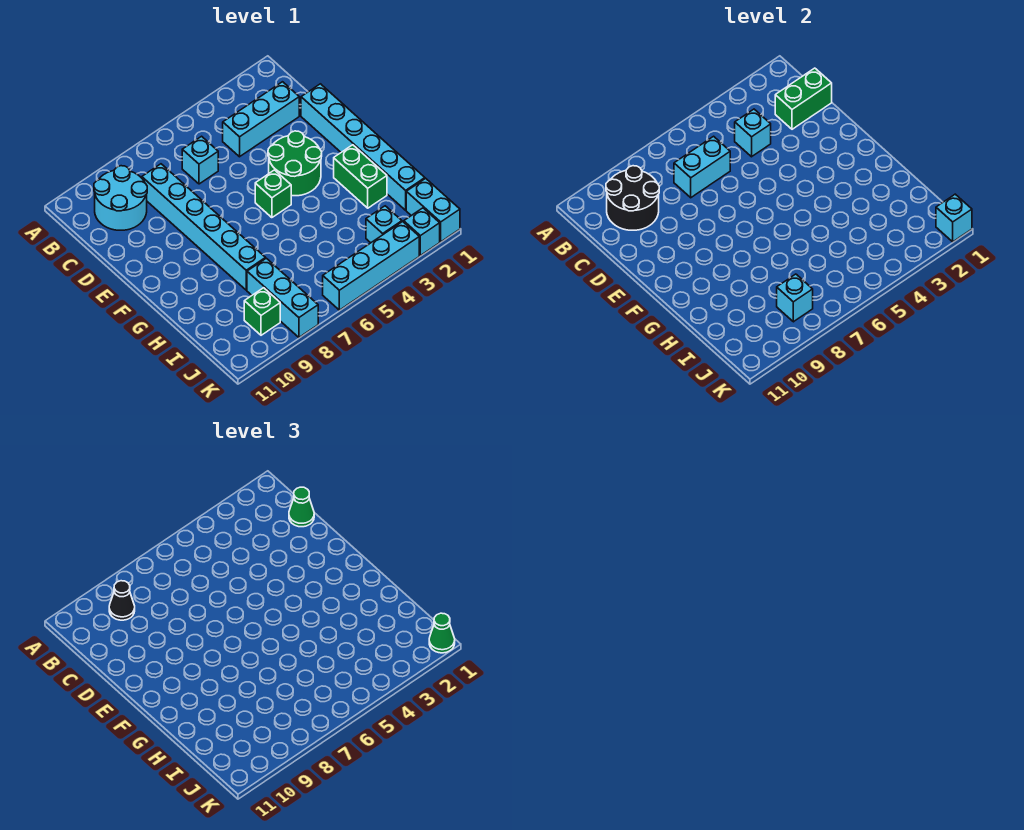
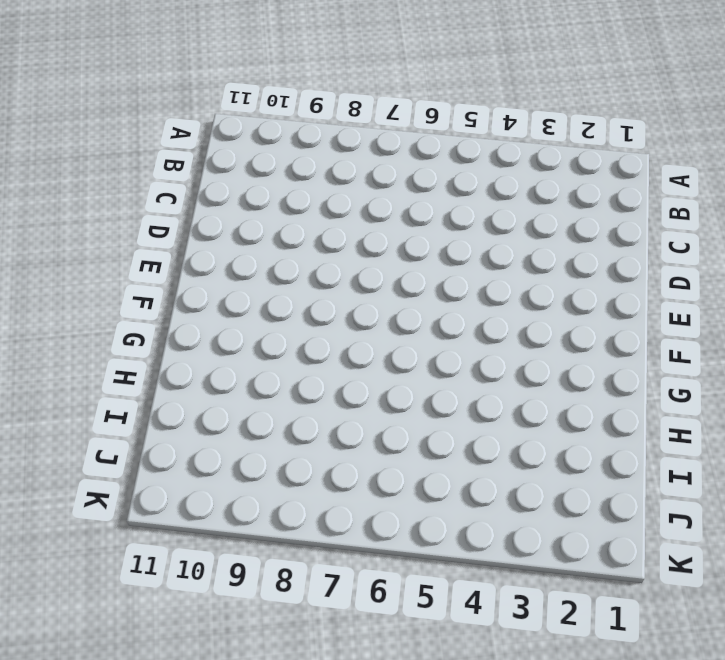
none -> cyan round brick B9:C10 level 1
none -> cyan brick C2:C4 level 1
none -> cyan brick C6 level 1

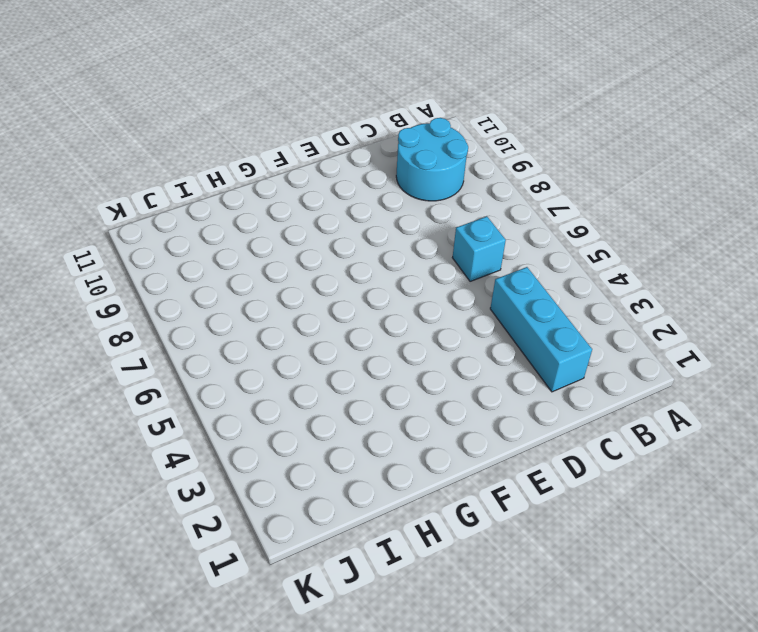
none -> cyan brick C8:H8 level 1
none -> cyan brick D1:I1 level 1
none -> green round brick E3:F4 level 1

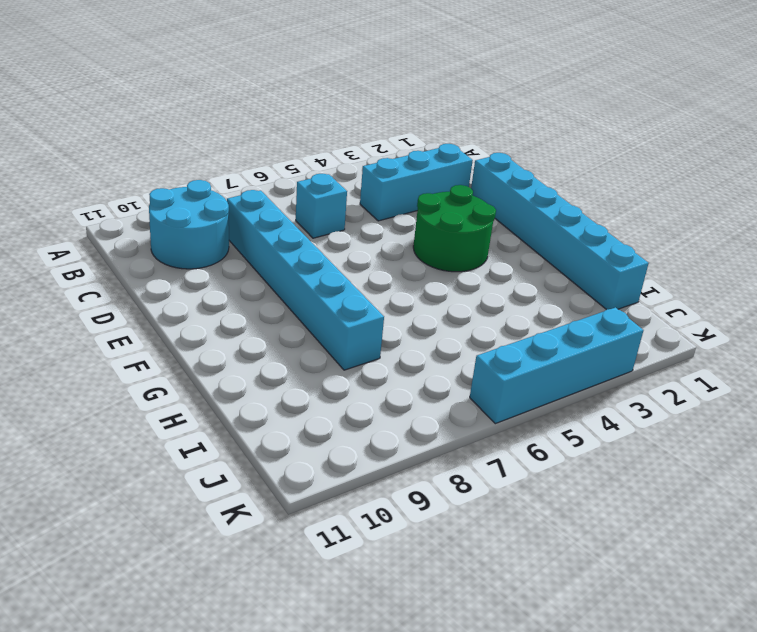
none -> green brick F5 level 1
none -> green brick G2:H2 level 1
none -> cyan brick I8:K8 level 1

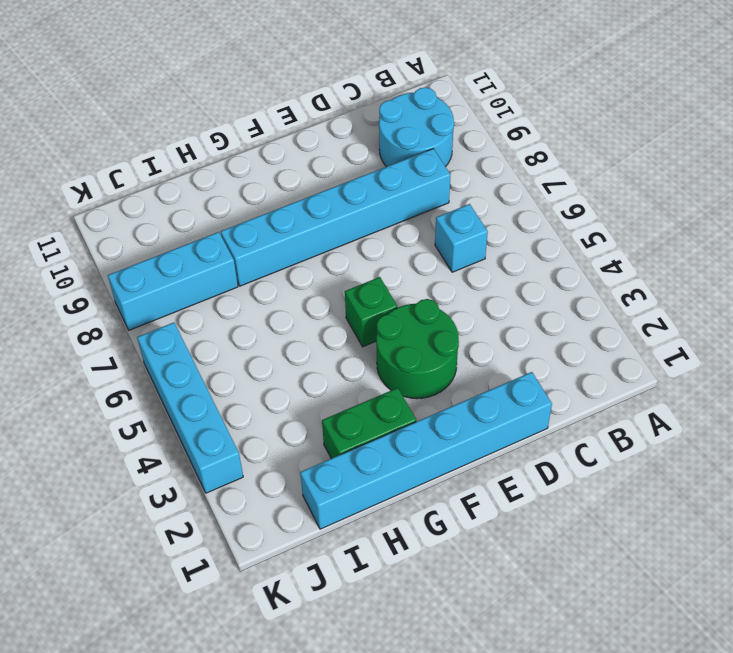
none -> cyan brick C2:C4 level 1
none -> cyan brick J1:K1 level 1
none -> cyan brick J3 level 1

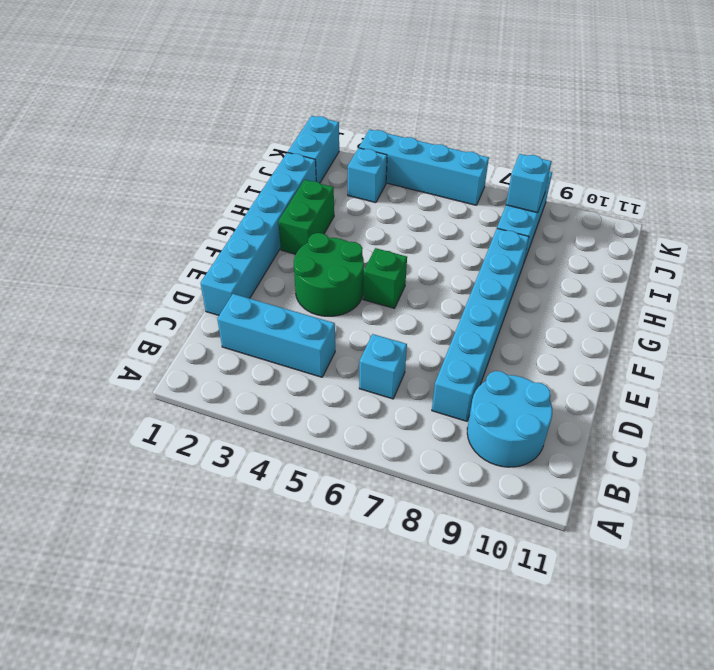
none -> green brick J9 level 1
none -> cyan brick K2 level 1
none -> black round brick B9:C10 level 2

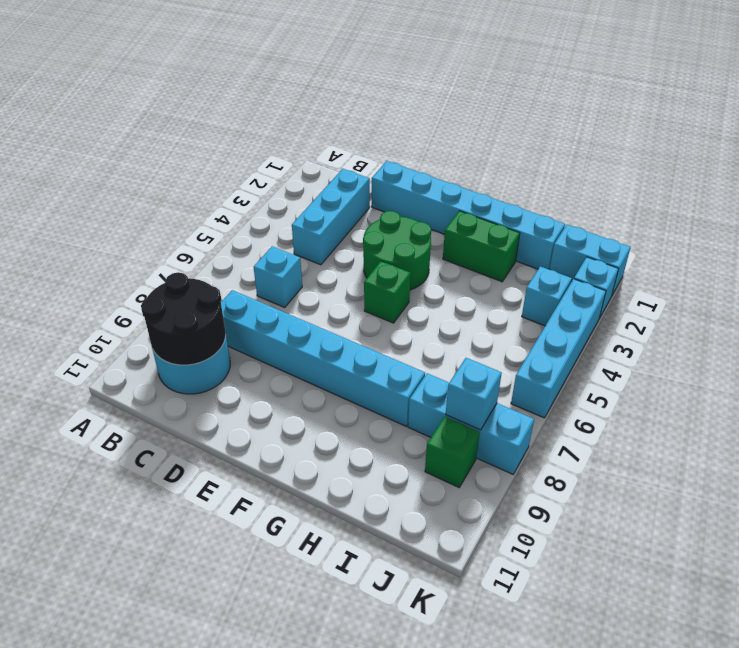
none -> green brick C1:C2 level 2
none -> cyan brick C4 level 2
none -> cyan brick C6:C7 level 2

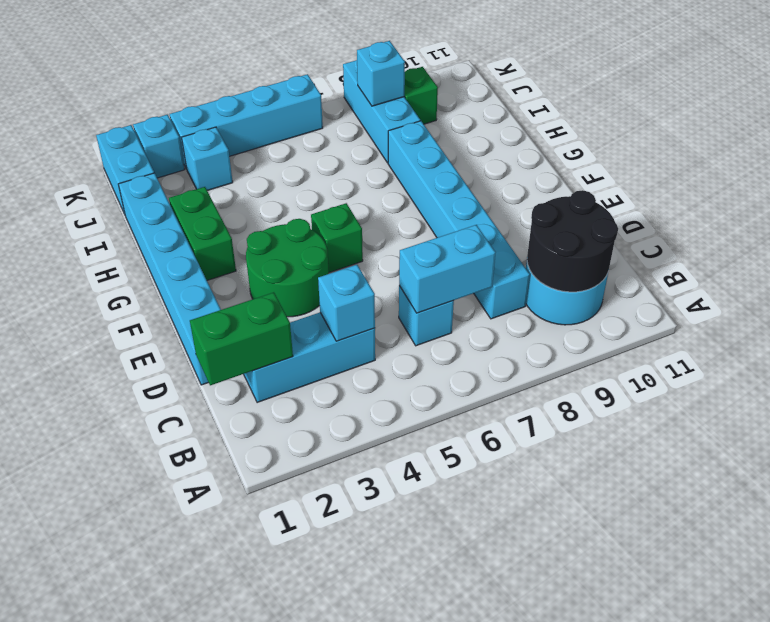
none -> cyan brick K1 level 2
none -> black cone B9 level 3
none -> green cone C1 level 3

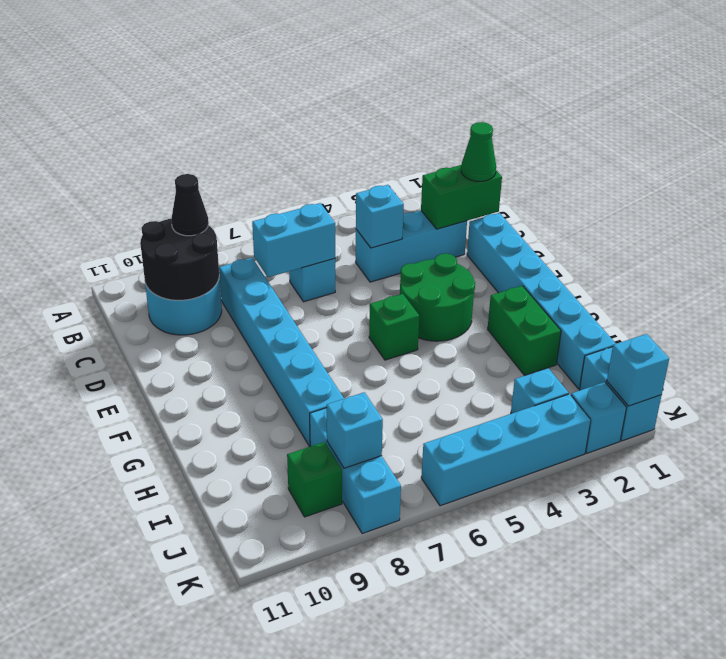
none -> green cone K1 level 3

